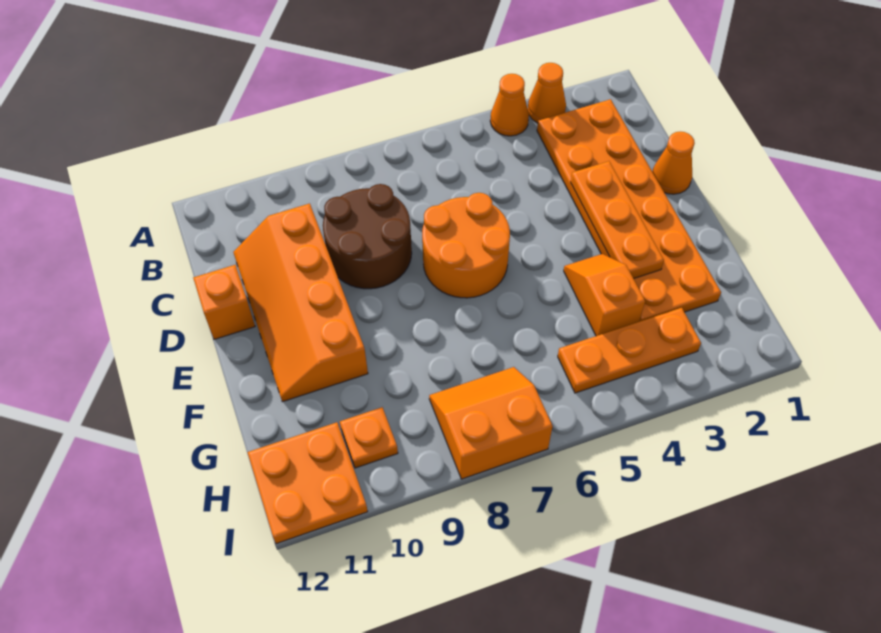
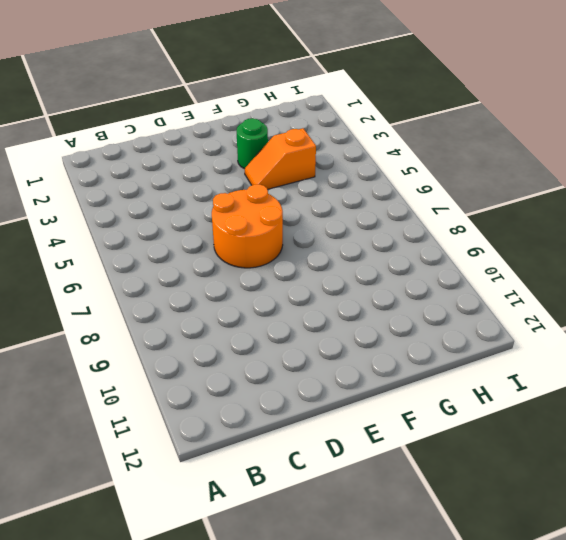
green round brick F3 level 1 -> orange plate B2:G3 level 1
none -> orange cone A3 level 1
none -> orange cone A4 level 1
none -> brown round brick C8:D9 level 1

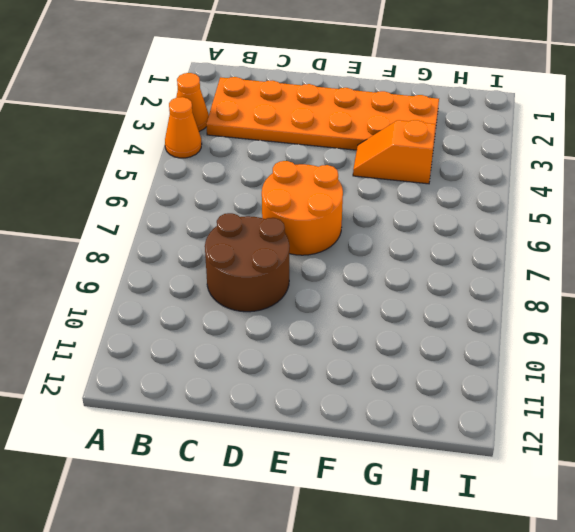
none -> orange slope C10:F11 level 1 top 10
none -> orange cone D1 level 1
none -> orange brick D12 level 1

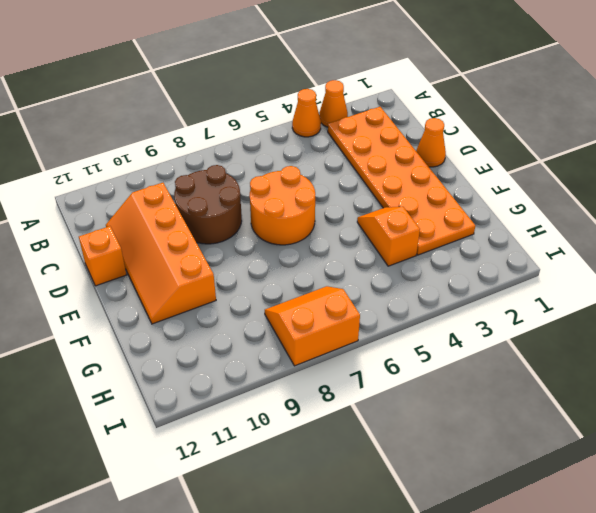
none -> orange plate H3:H5 level 1
none -> orange plate H10 level 1
none -> orange plate H11:I12 level 1

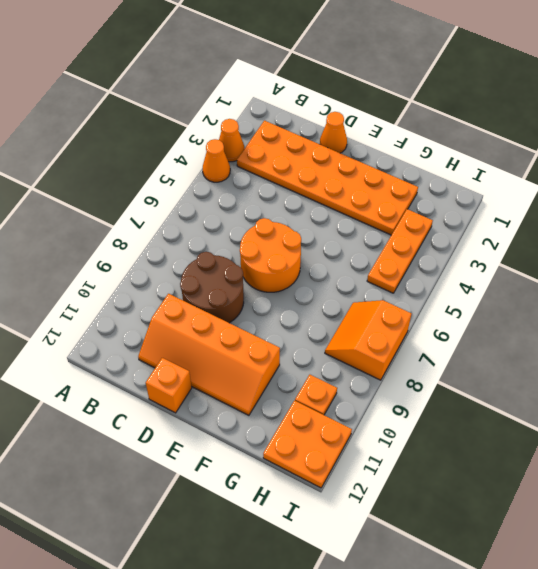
none -> orange slope F4:G4 level 1 top G
none -> orange plate D3:F3 level 2

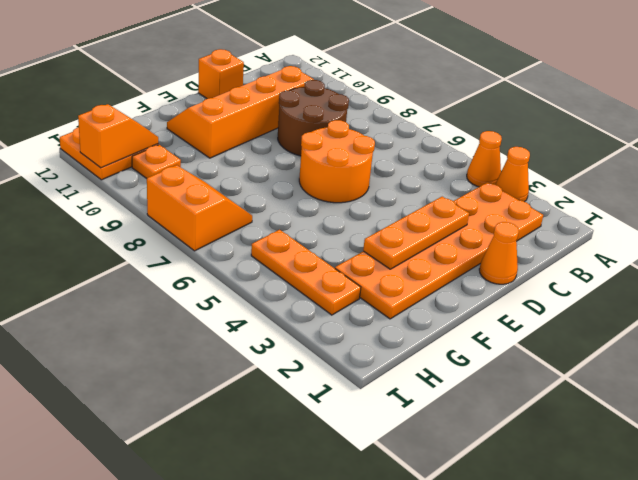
orange slope H11:I11 level 2 top I -> orange slope F4:G4 level 1 top G

